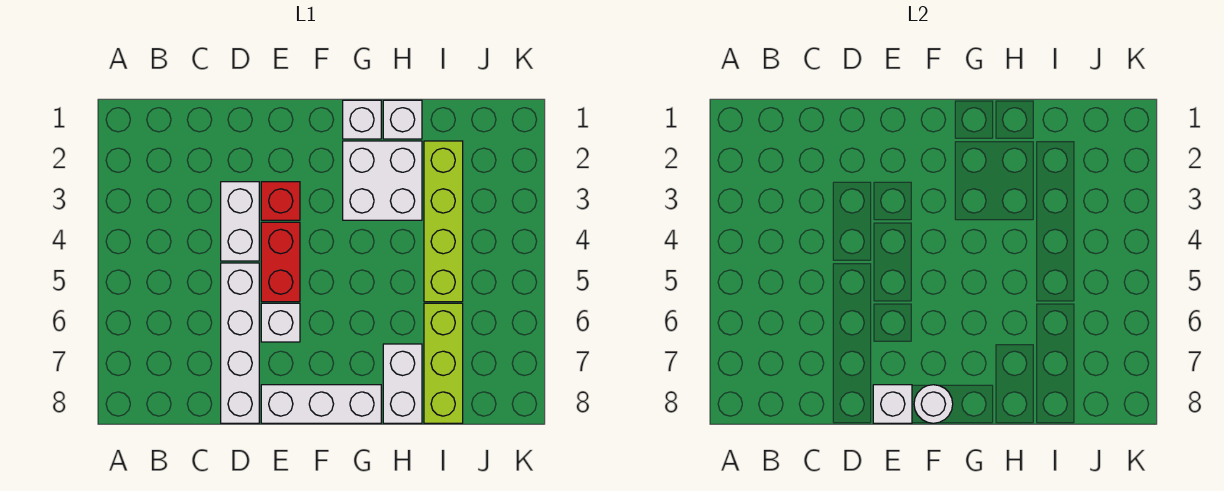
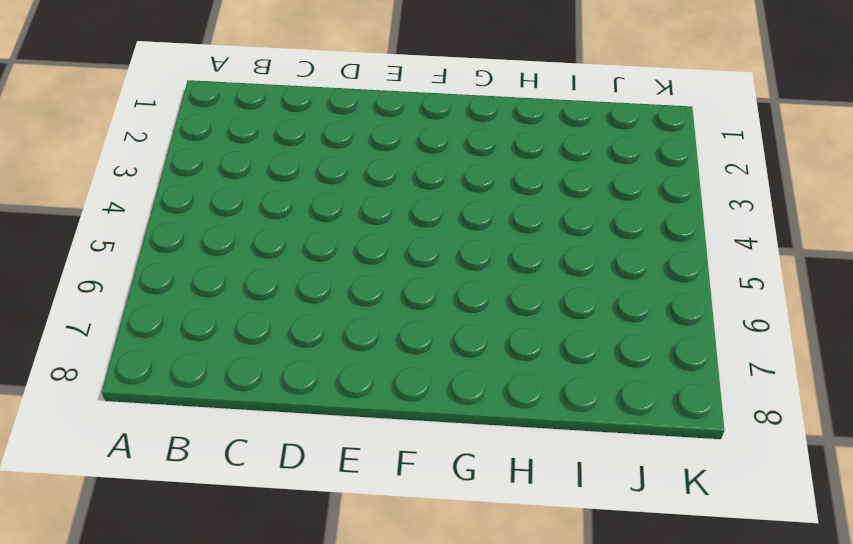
none -> white brick D3:D4 level 1
none -> white brick D5:D8 level 1
none -> red brick E3 level 1

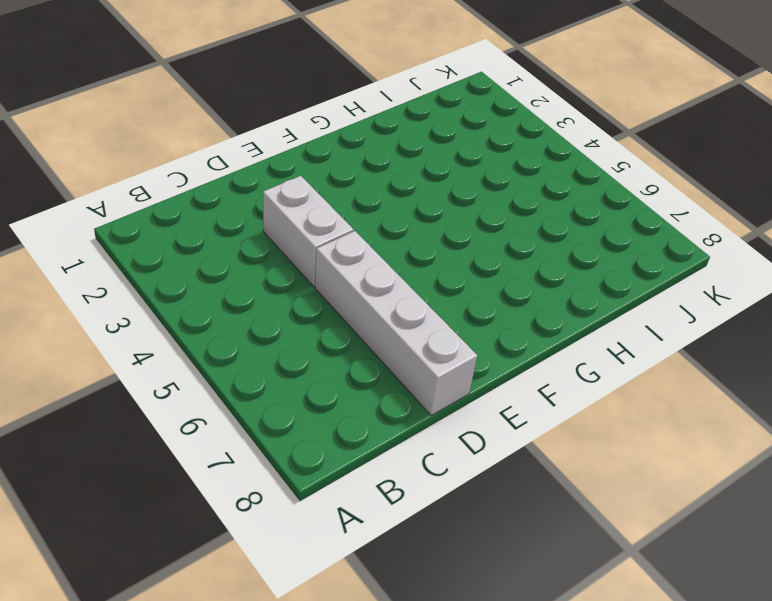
none -> red brick E3 level 1
none -> red brick E4:E5 level 1
none -> white brick E6 level 1

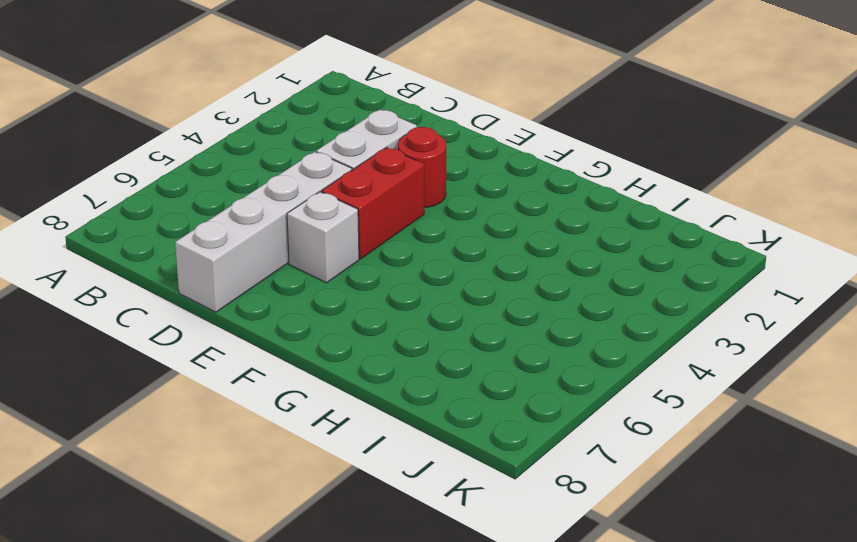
red round brick E3 level 1 -> red brick E3 level 1
none -> white brick E8:G8 level 1
none -> white brick G1 level 1
none -> white brick G2:H3 level 1

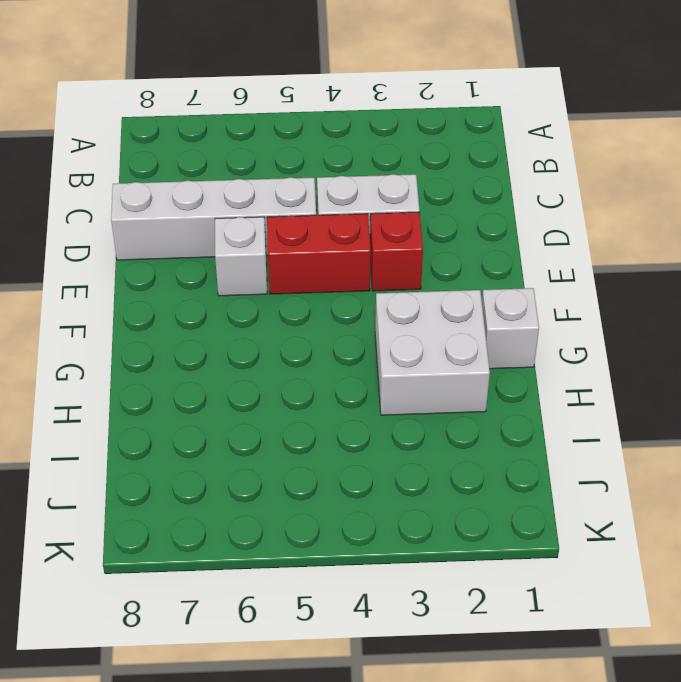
none -> white brick E8:G8 level 1
none -> white brick H1 level 1
none -> white brick H7:H8 level 1

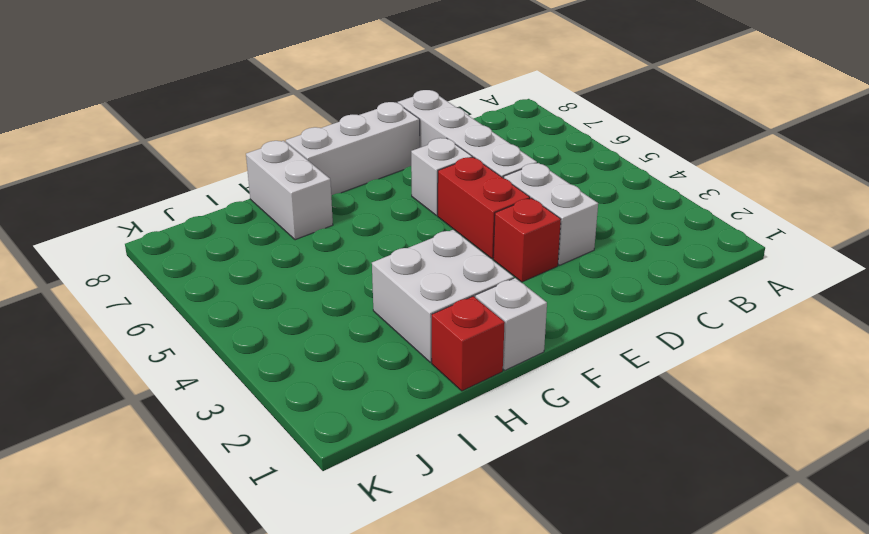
red brick H1 level 1 -> white brick H1 level 1
none -> lime brick I2:I5 level 1
none -> lime brick I6:I8 level 1
none -> white brick E8 level 2

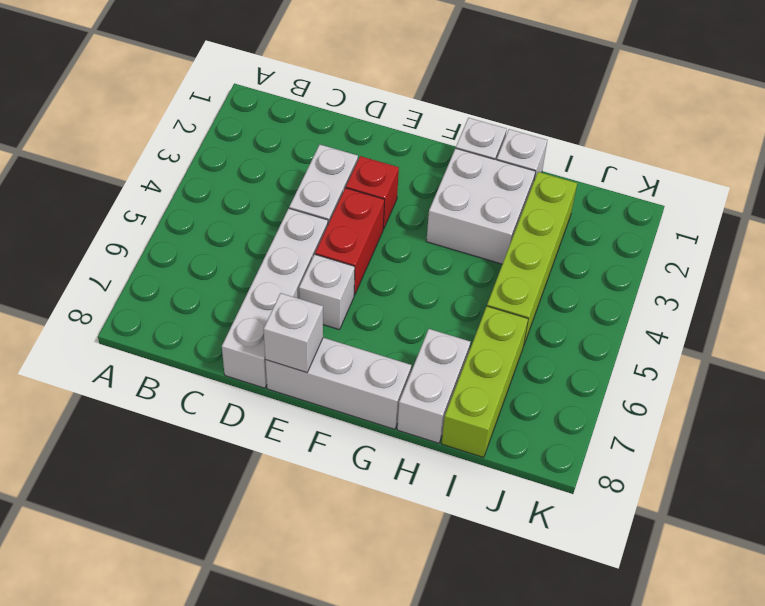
none -> white round brick F8 level 2

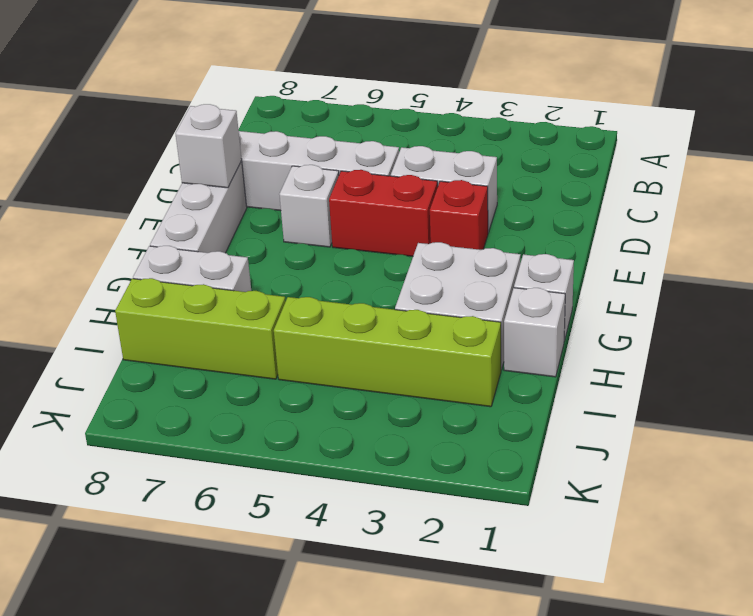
none -> white round brick F8 level 2

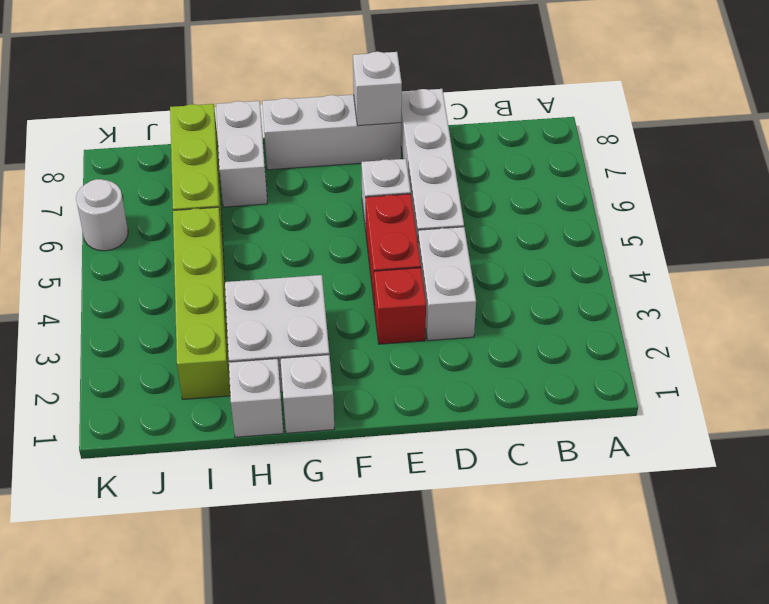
white round brick K6 level 1 -> white round brick F8 level 2

